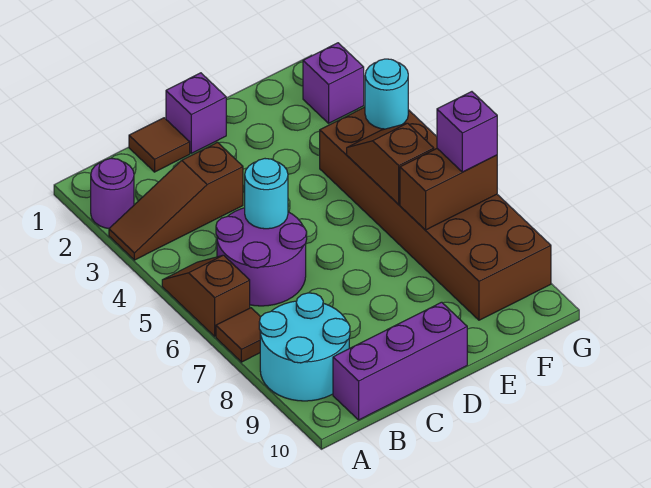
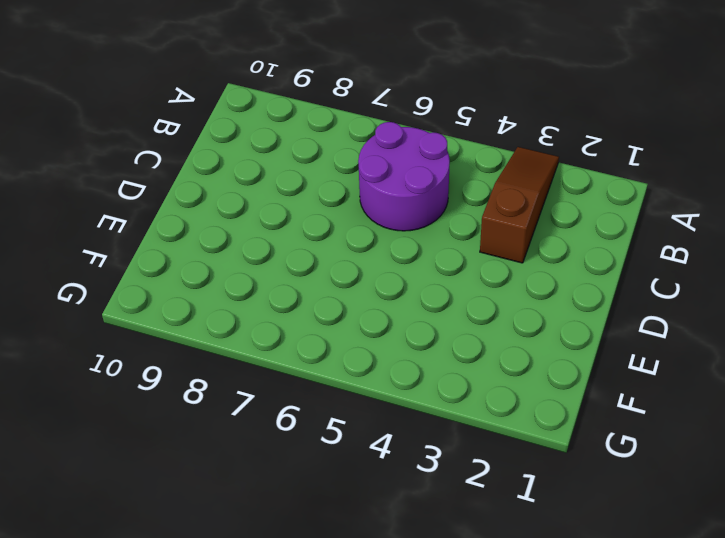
none -> purple round brick A2 level 1
none -> brown slope A5:A6 level 1 top 6
none -> brown tile A7 level 1

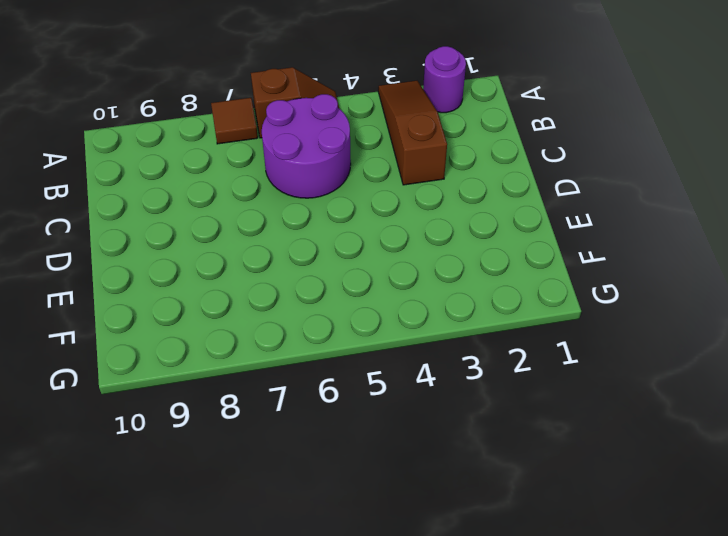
none -> cyan round brick A8:B9 level 1
none -> purple brick B10:D10 level 1
none -> brown tile C1 level 1

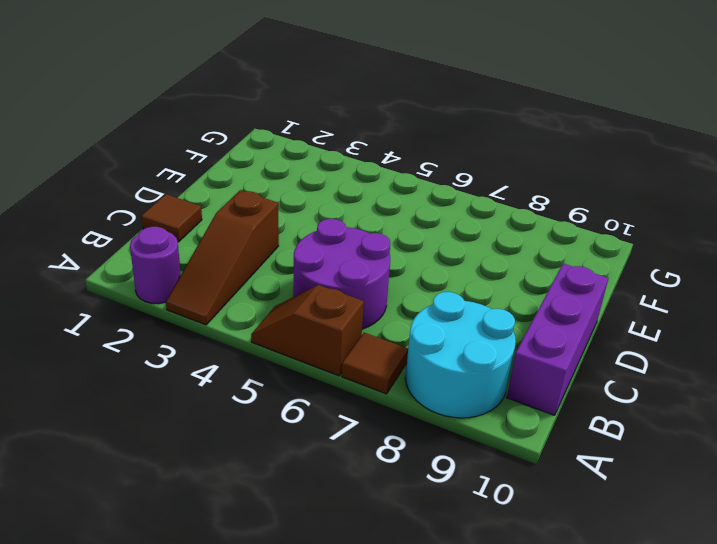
none -> purple brick D1 level 1
none -> brown brick F4:G9 level 1
none -> purple brick G2 level 1

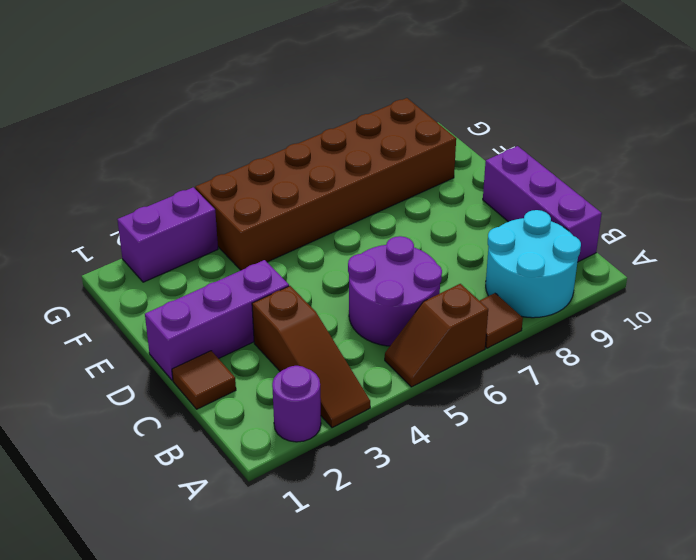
purple brick D1:D3 level 1 -> purple brick D1 level 1
purple brick G2:G3 level 1 -> purple brick G2 level 1
none -> cyan round brick C5 level 2
none -> brown slope F5:F6 level 2 top 6
none -> brown brick F7:G7 level 2

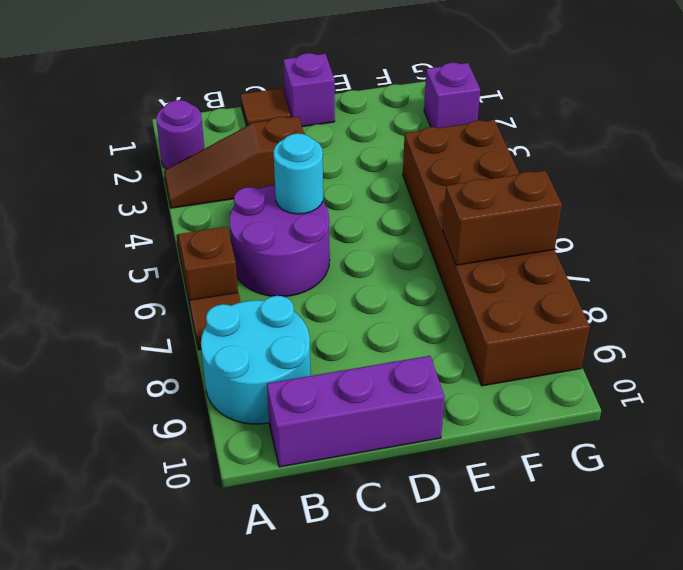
none -> brown slope F5:F6 level 2 top 6
none -> cyan round brick G4 level 2
none -> purple brick G7 level 3

